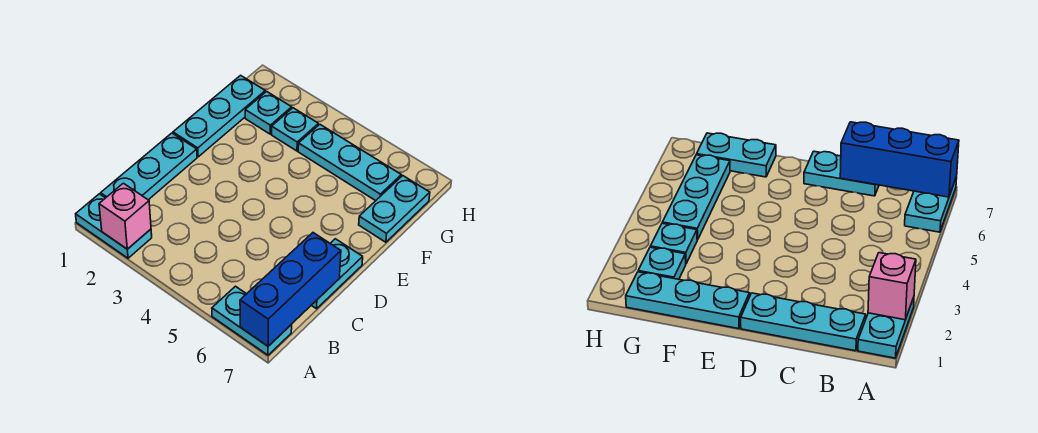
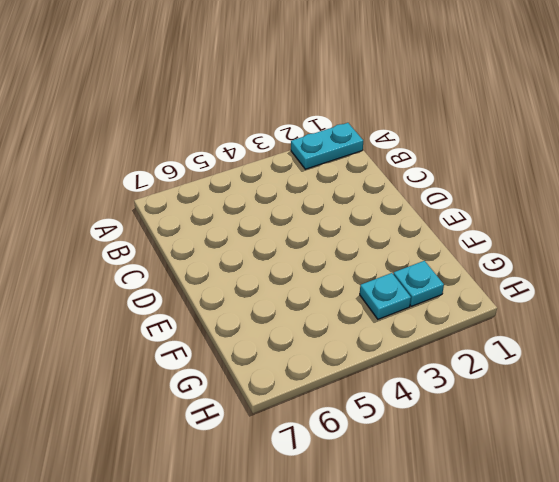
none -> cyan plate A6:A7 level 1
none -> cyan plate B1:D1 level 1

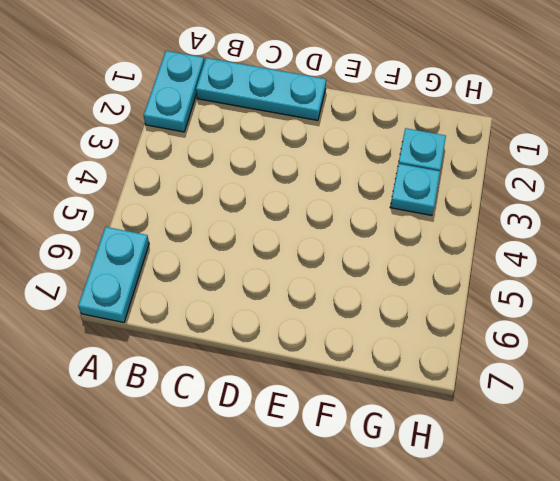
none -> cyan plate C7:D7 level 1
none -> cyan plate E1:G1 level 1

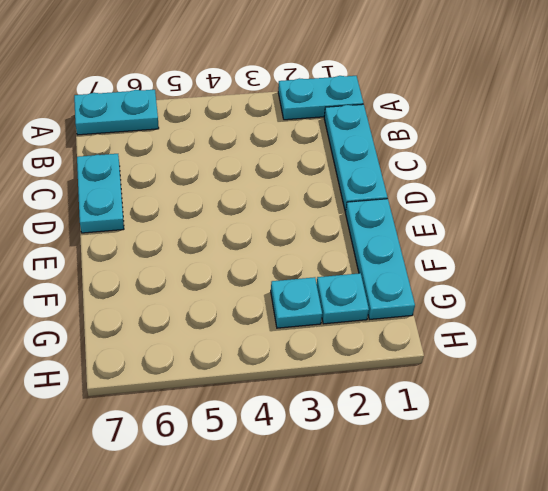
none -> cyan plate F7:G7 level 1
none -> cyan plate G4:G6 level 1

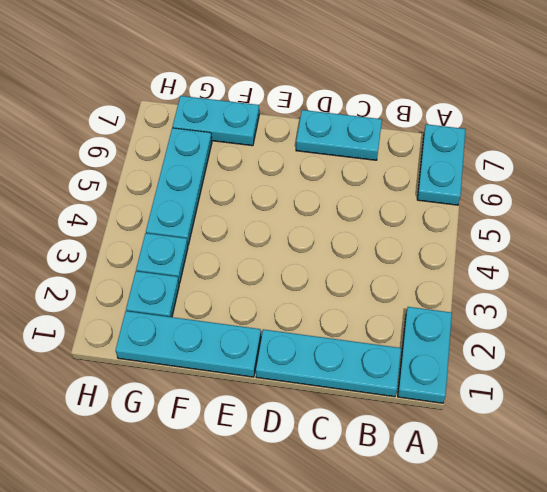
none -> pink brick A2 level 2
none -> blue brick A7:C7 level 2

